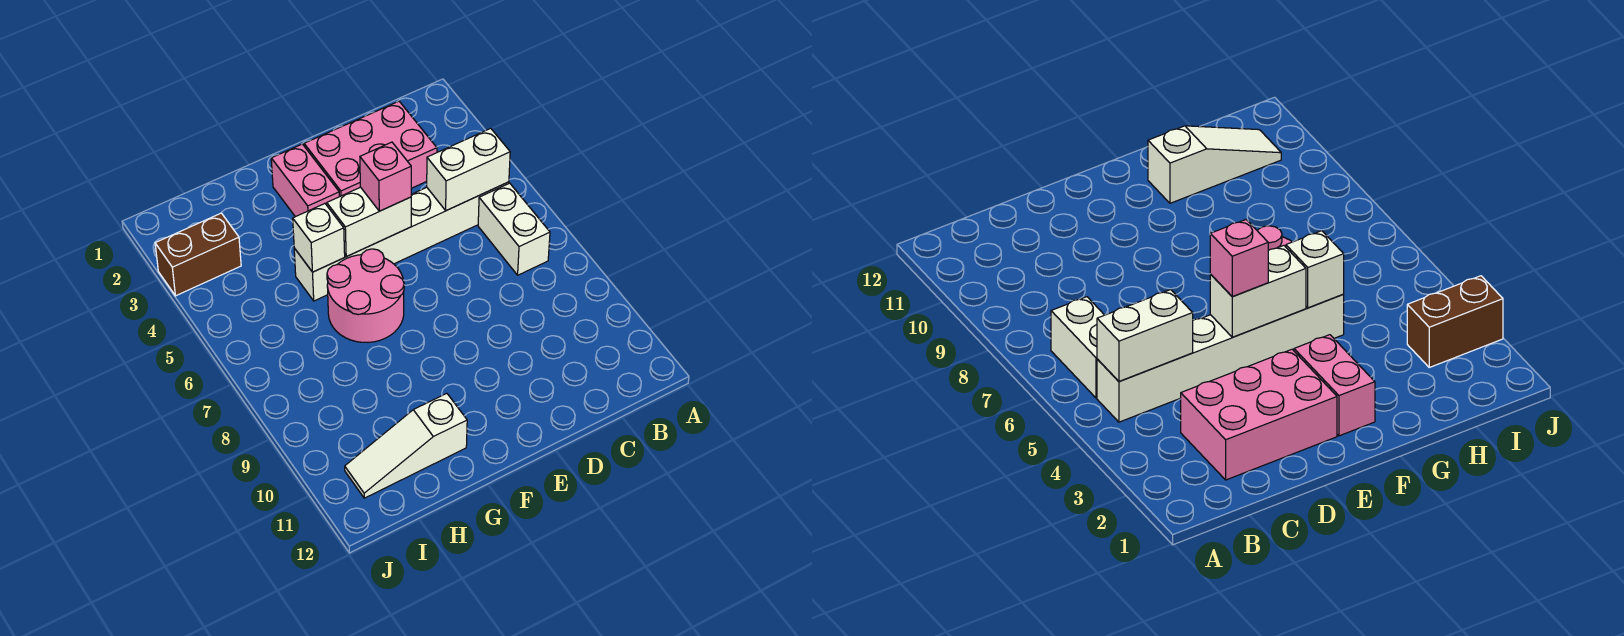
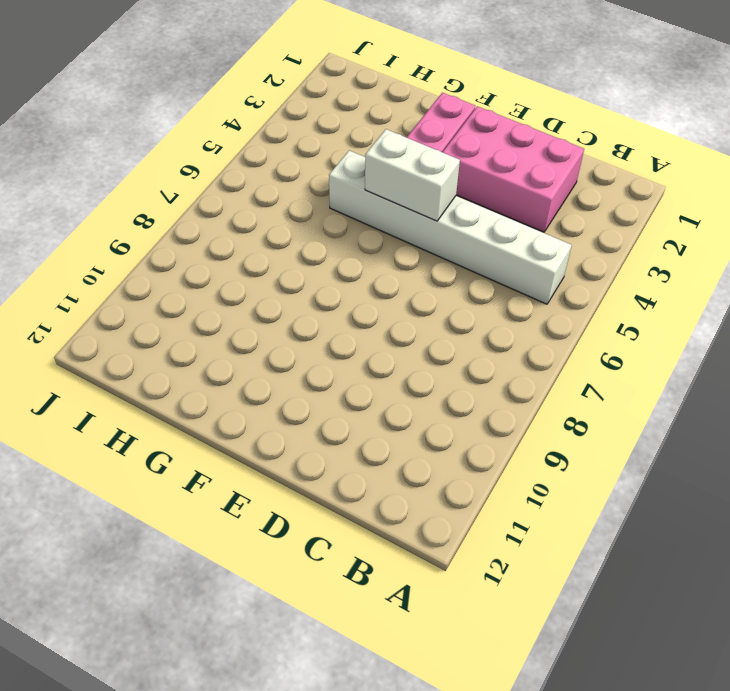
none -> white brick B6:B7 level 1
none -> pink round brick F6:G7 level 1

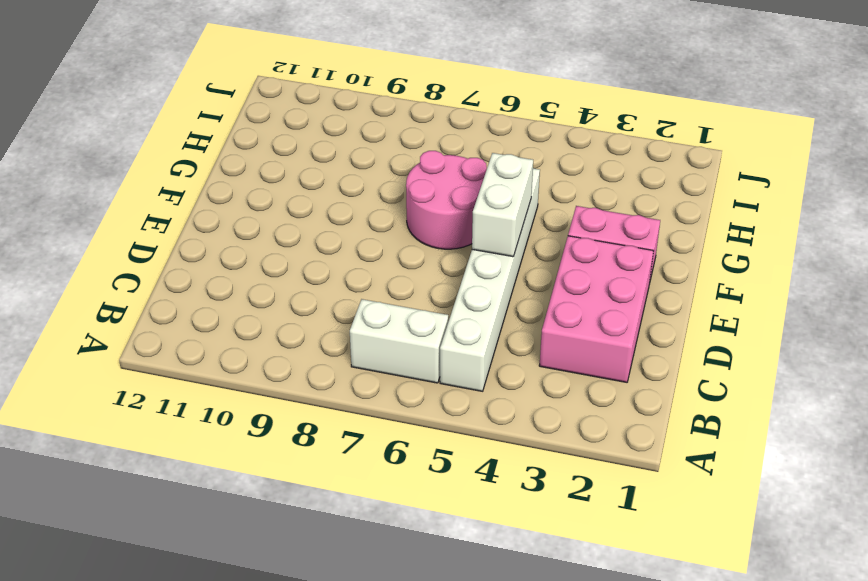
none -> white slope G11:I11 level 1 top G
none -> brown brick I3:J3 level 1

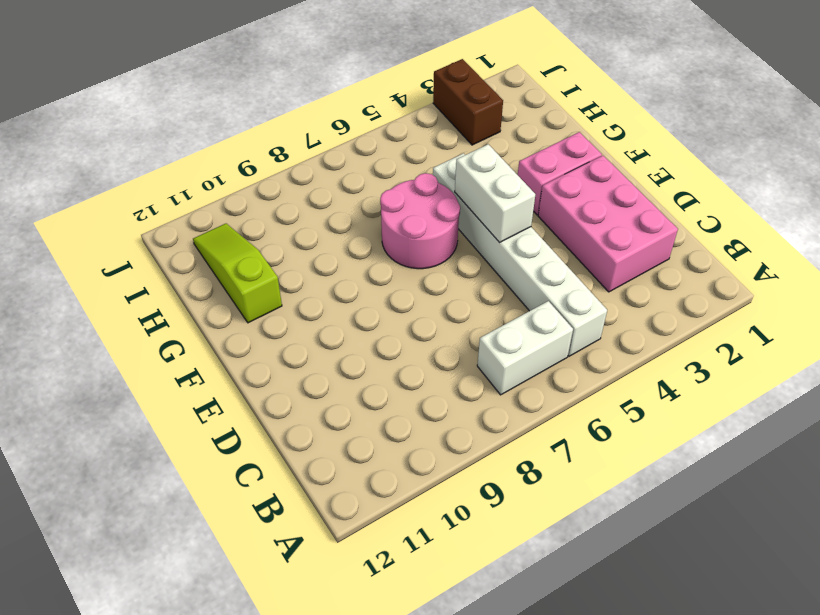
lime slope G11:I11 level 1 top G -> white slope G11:I11 level 1 top G
none -> white brick B5:C5 level 2
none -> white brick G5 level 2

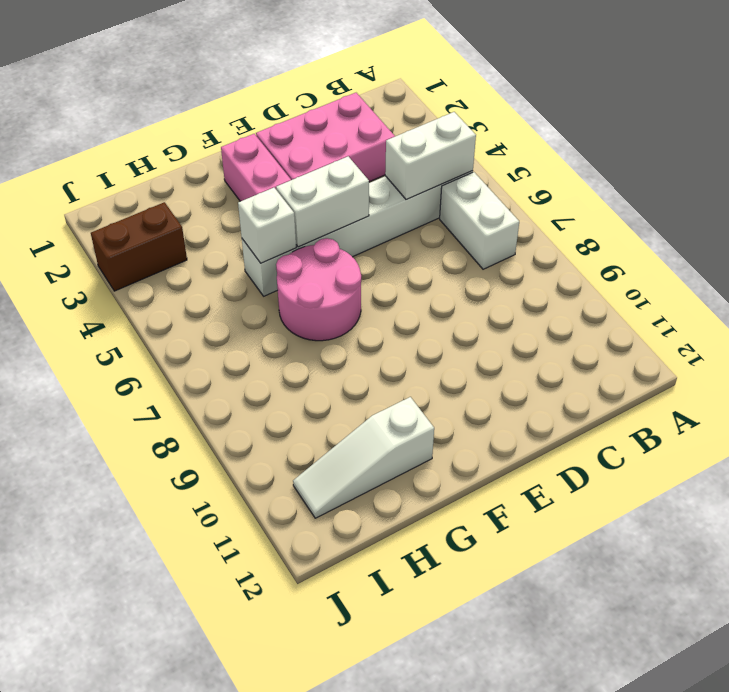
none -> pink brick E5 level 3

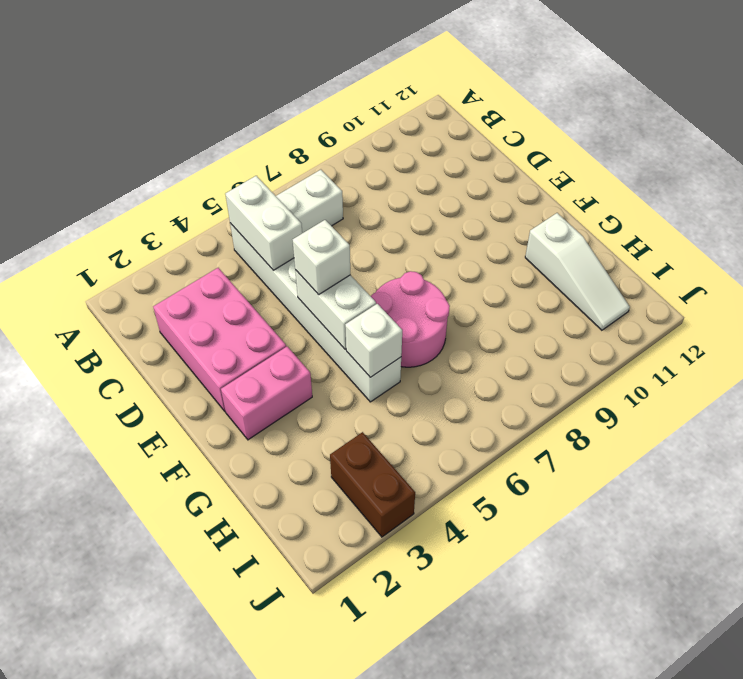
white brick E5 level 3 -> pink brick E5 level 3

